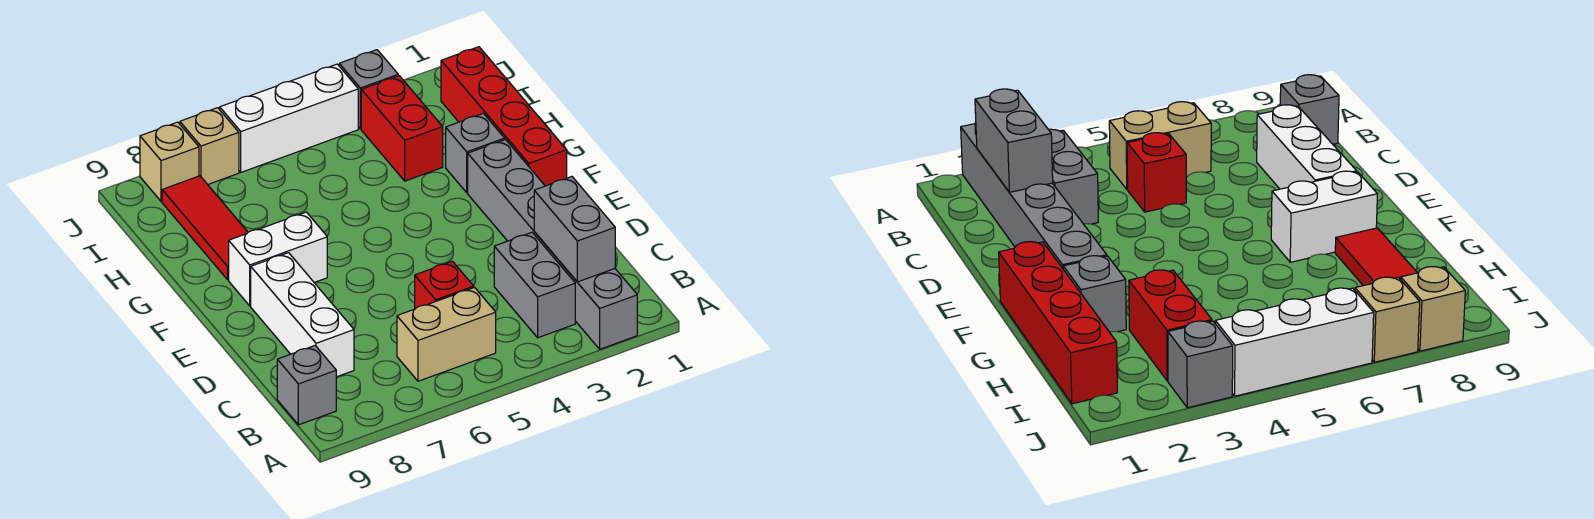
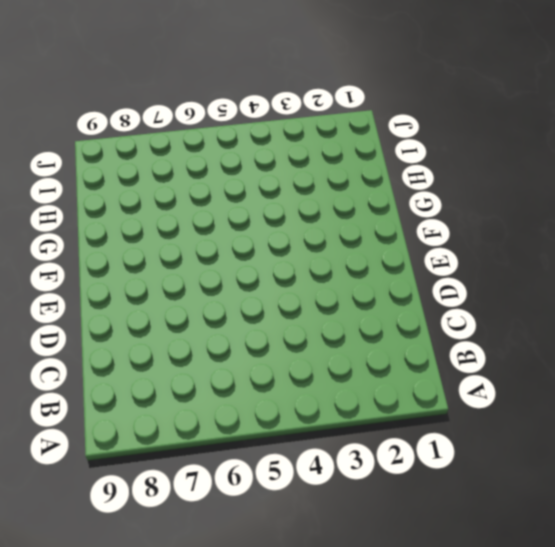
none -> grey brick A2:F2 level 1
none -> grey brick B3:C3 level 1
none -> tan brick B5:B6 level 1

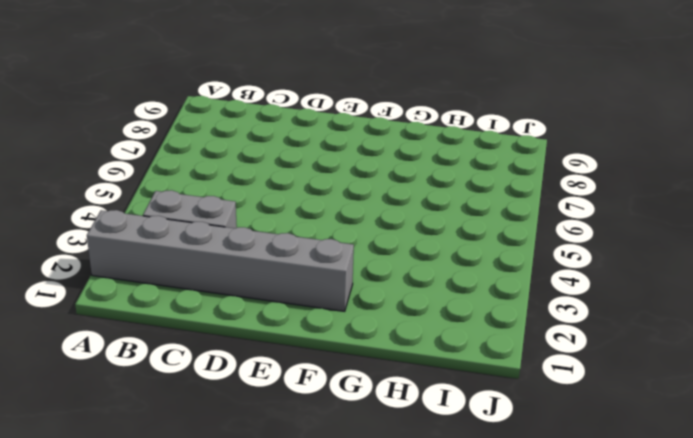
none -> tan brick B5:B6 level 1
none -> grey brick B9 level 1
none -> red brick C5 level 1

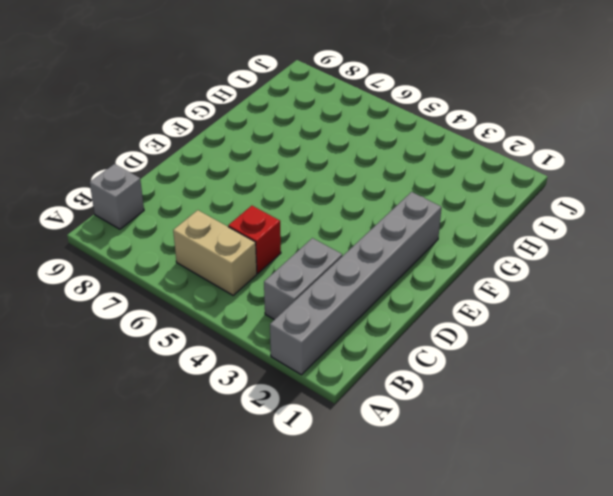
none -> white brick C8:E8 level 1
none -> red brick F1:I1 level 1
none -> white brick F7:F8 level 1

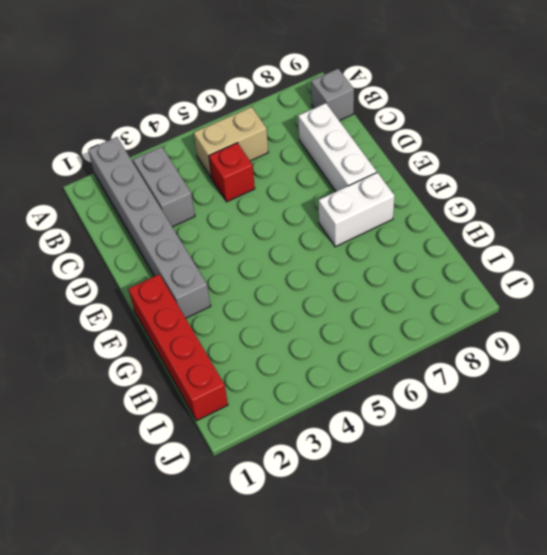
none -> grey brick G2 level 1
none -> red tile G8:I8 level 1
none -> red brick H3:I3 level 1

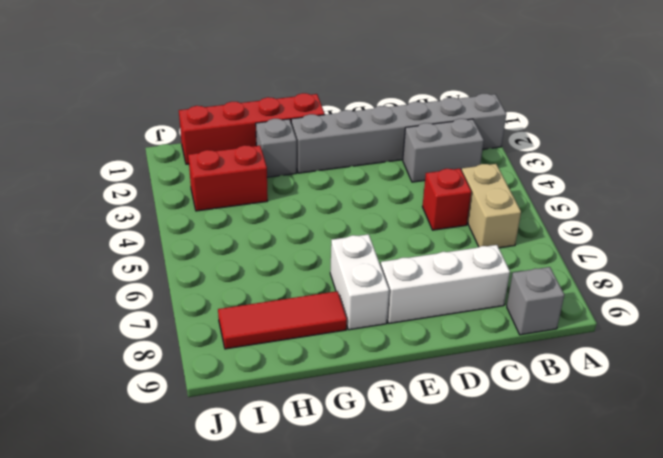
none -> grey brick J3 level 1
none -> white brick J4:J6 level 1
none -> tan brick J7 level 1

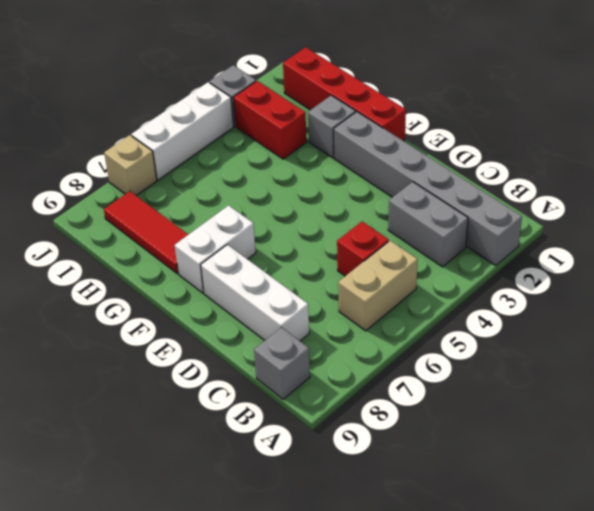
none -> tan brick J8 level 1
none -> grey brick B2:C2 level 2

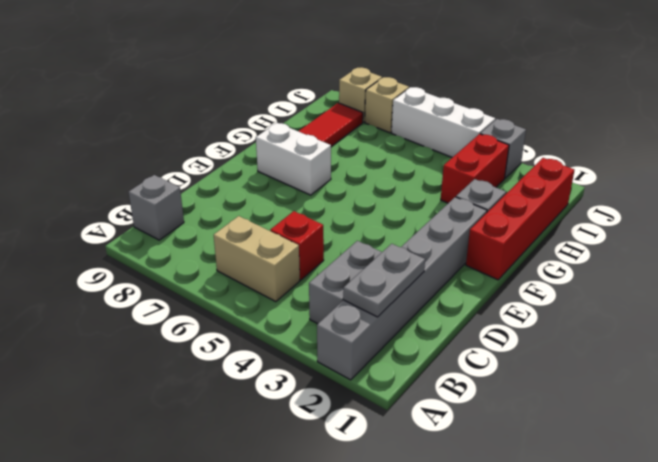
grey plate B2:C2 level 2 -> grey brick B2:C2 level 2
none -> white brick C8:E8 level 1

